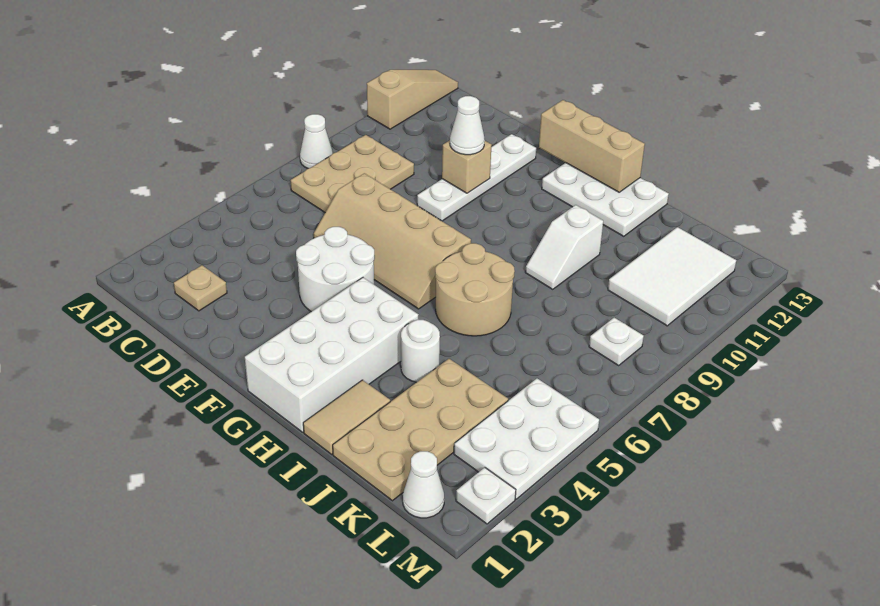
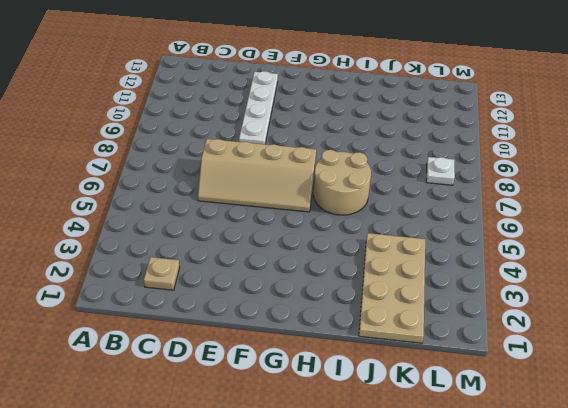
none -> white cone A8 level 1
none -> tan slope A11:A13 level 1 top 11
none -> tan plate B7:C9 level 1

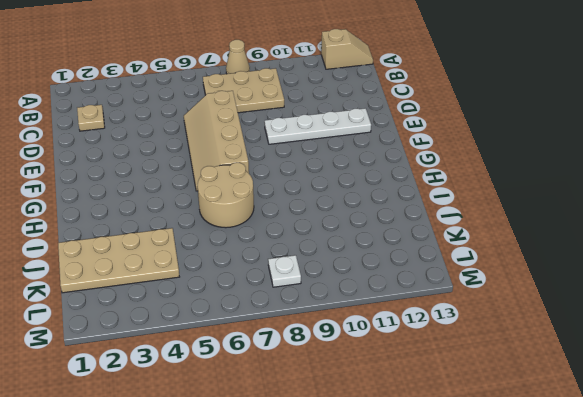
tan cone A8 level 1 -> white cone A8 level 1
tan slope A12:A13 level 1 top 12 -> tan slope A11:A13 level 1 top 11
none -> white round brick E4:F5 level 1
none -> white brick G1:H4 level 1
none -> white plate G12:I13 level 1

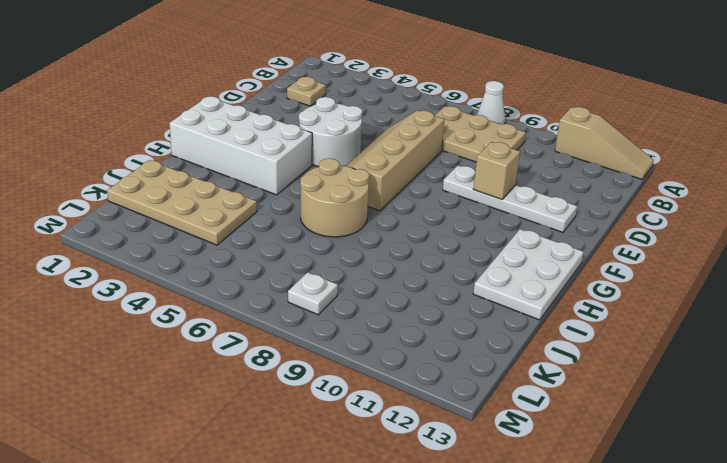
none -> tan tile I1:I2 level 1
none -> white round brick I4 level 1
none -> white slope I9:I10 level 1 top 10

